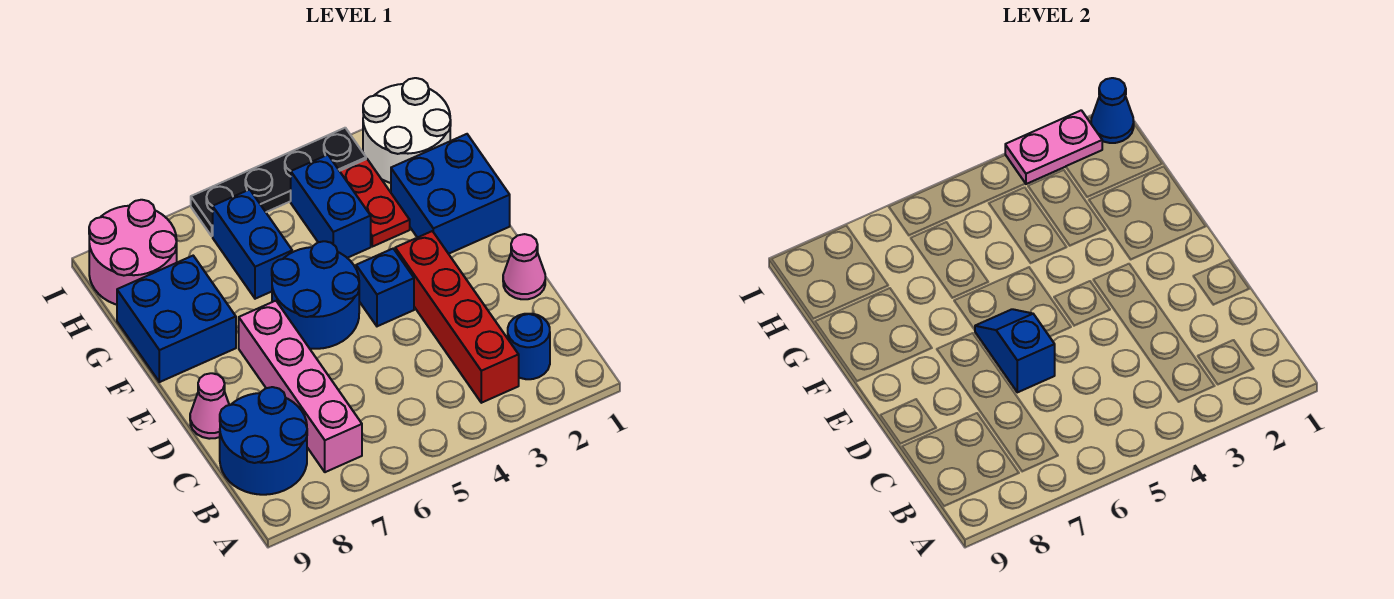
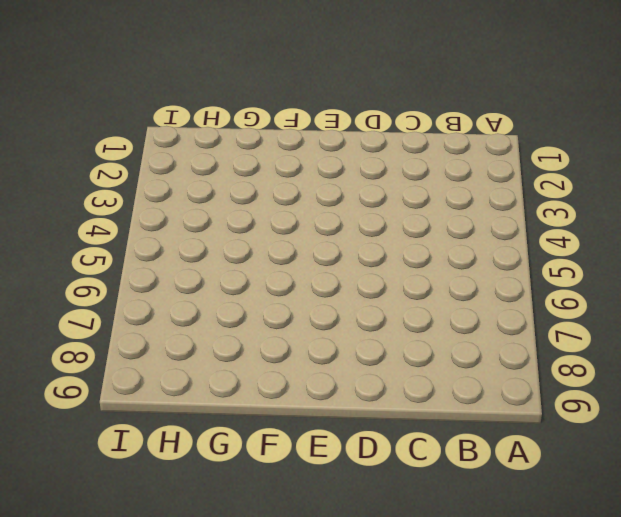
none -> blue round brick B2 level 1
none -> red brick B3:E3 level 1
none -> pink brick B7:E7 level 1

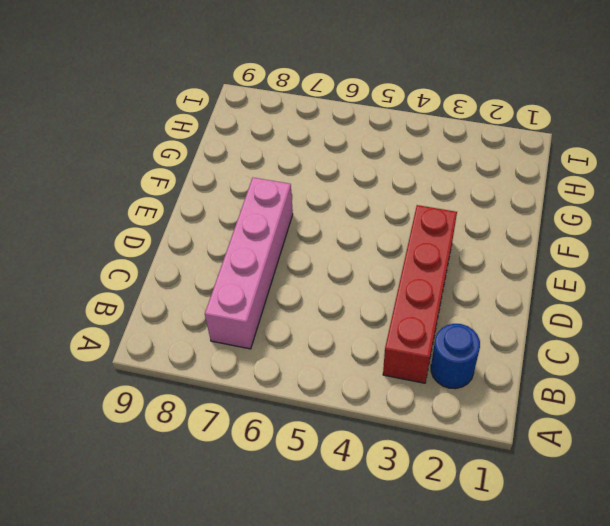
none -> blue round brick B8:C9 level 1
none -> pink cone D1 level 1
none -> pink cone D9 level 1

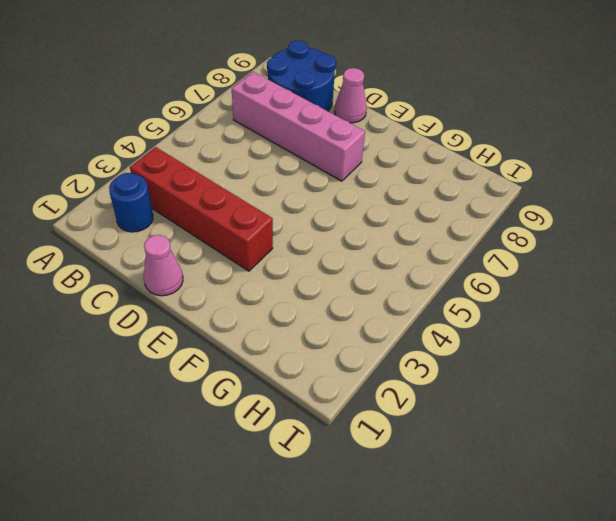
none -> blue brick E4 level 1
none -> blue round brick E5:F6 level 1
none -> blue brick F1:G2 level 1

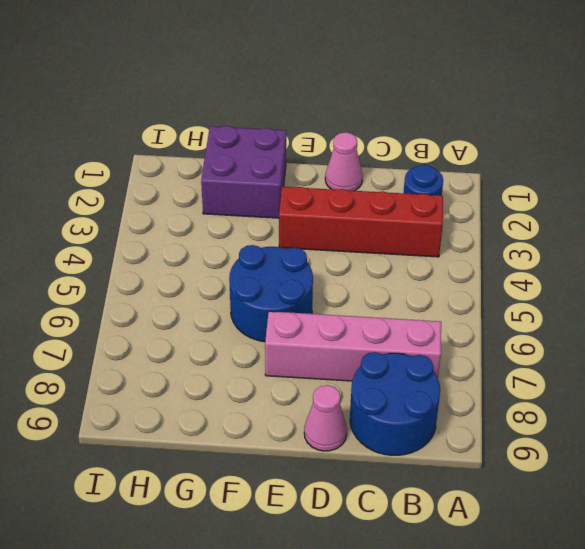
purple brick F1:G2 level 1 -> blue brick F1:G2 level 1
none -> blue brick E4 level 1
none -> blue brick F8:G9 level 1
none -> red plate G3:H3 level 1

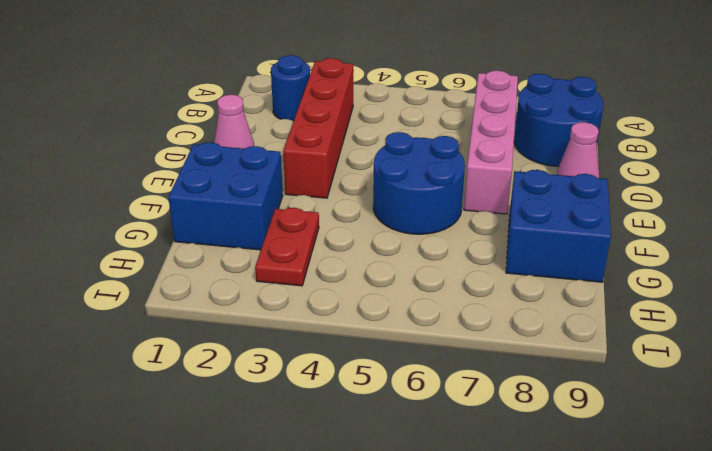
none -> blue brick E4 level 1
none -> blue brick G4:H4 level 1
none -> blue brick G6:H6 level 1

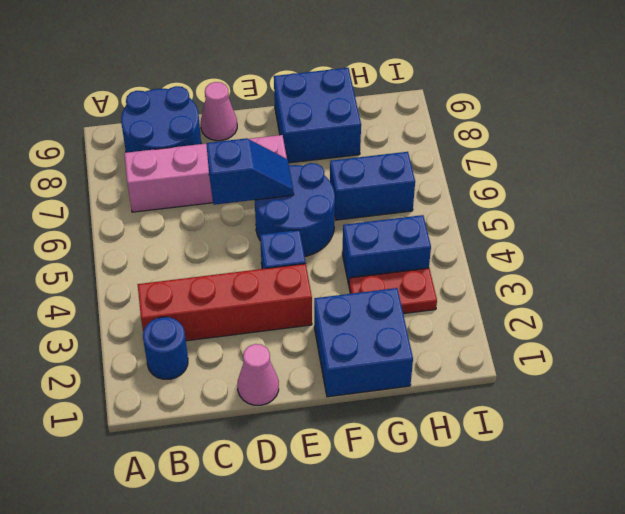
none -> white round brick H1:I2 level 1
none -> pink round brick H8:I9 level 1
none -> black plate I3:I6 level 1

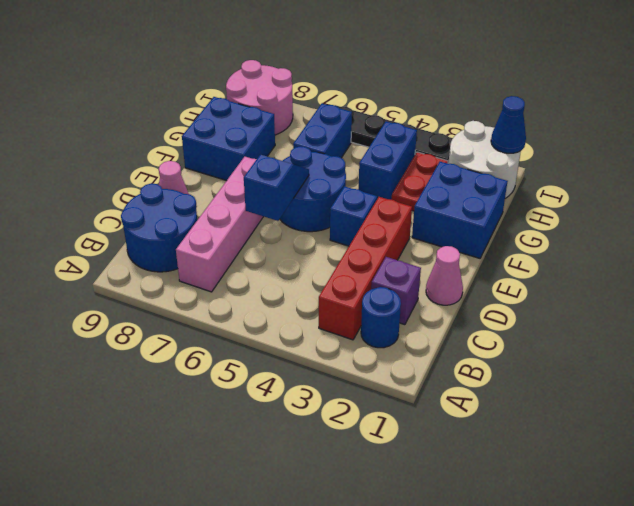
purple brick C2 level 1 -> none
none -> pink plate I2:I3 level 2

